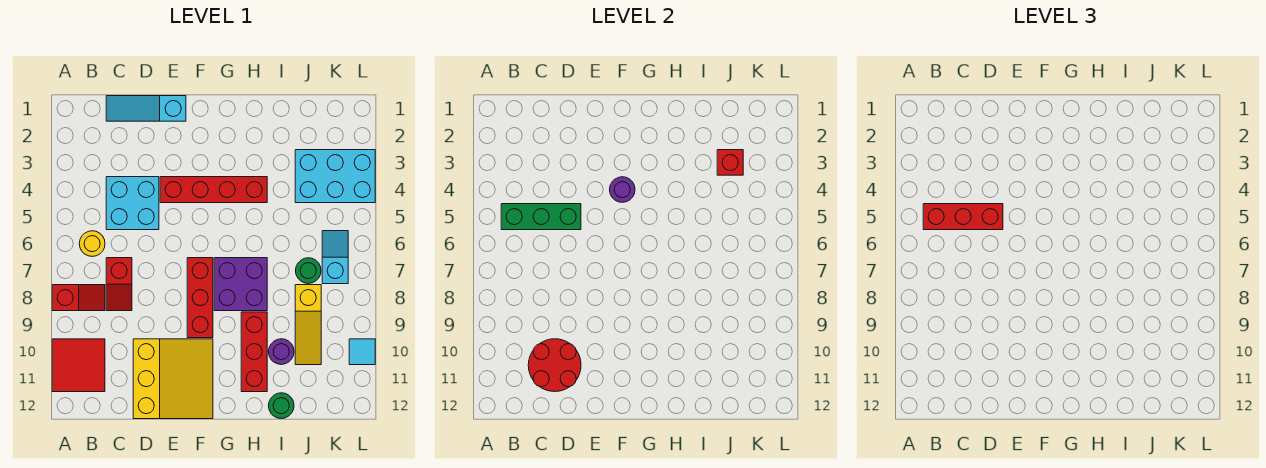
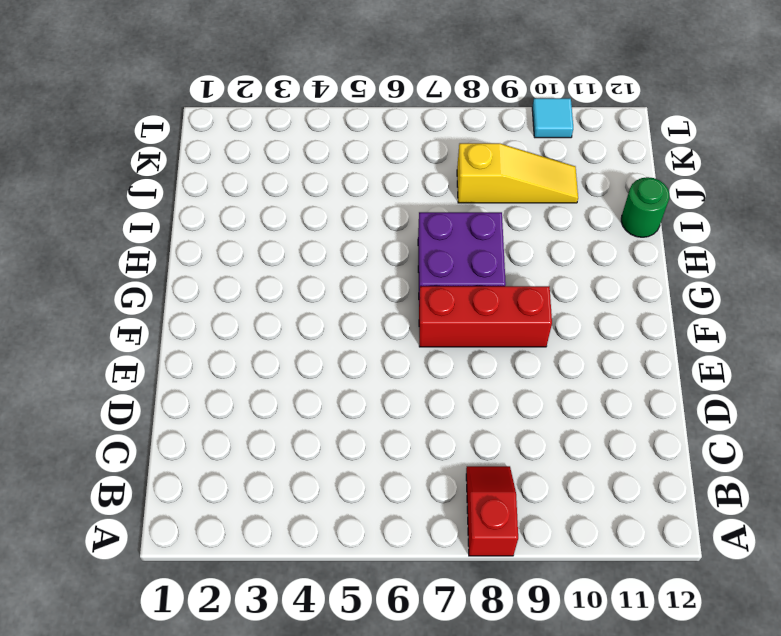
none -> red tile A10:B11 level 1
none -> yellow round brick B6 level 1
none -> cyan slope C1:E1 level 1 top E

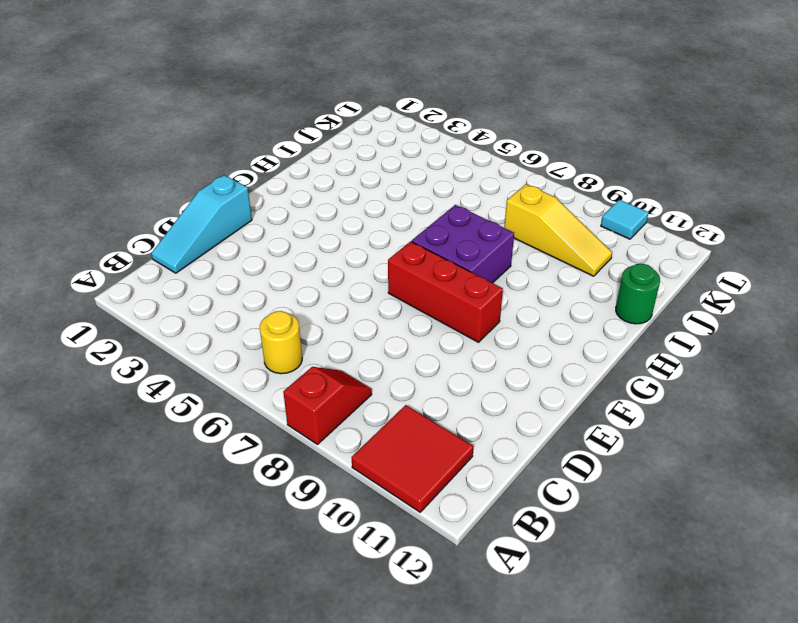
none -> cyan brick C4:D5 level 1
none -> red slope C7:C8 level 1 top 7
none -> yellow slope D10:F12 level 1 top D

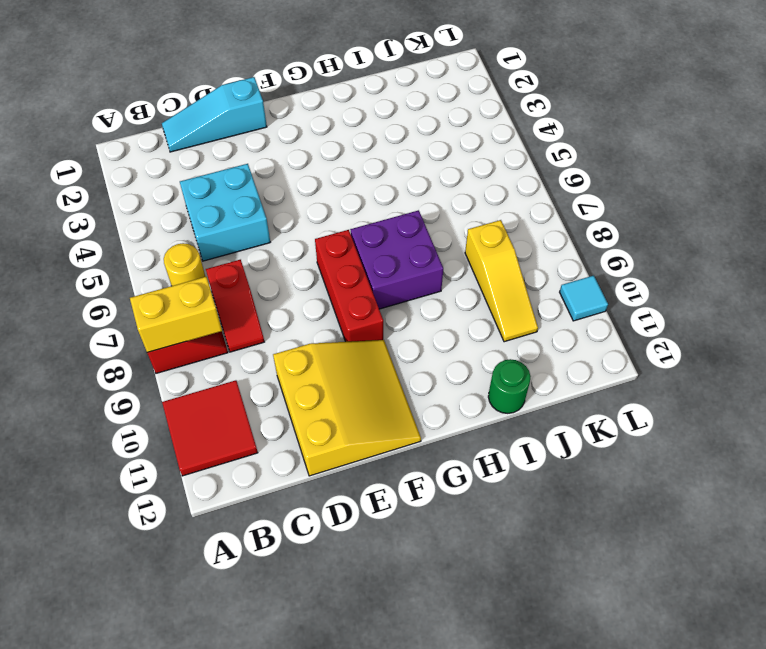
yellow brick A8:B8 level 2 -> none
none -> red brick E4:H4 level 1
none -> red brick H9:H11 level 1
none -> purple round brick I10 level 1

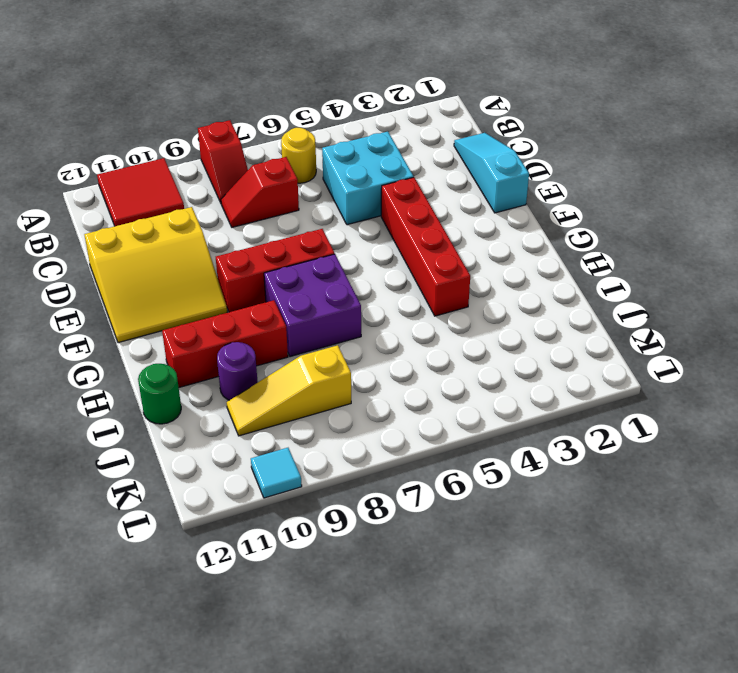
none -> cyan brick J3:L4 level 1
none -> green round brick J7 level 1
none -> cyan slope K6:K7 level 1 top 7

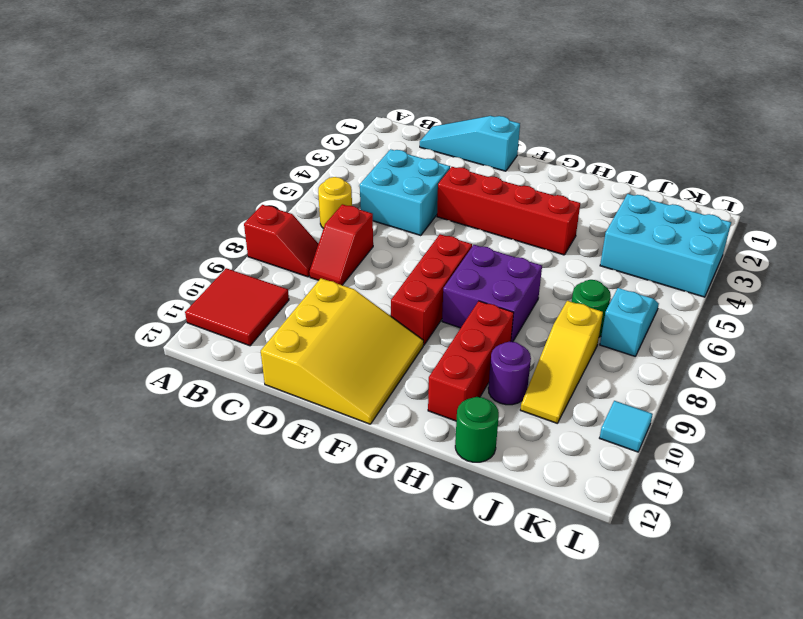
none -> green brick B5:D5 level 2
none -> red round brick C10:D11 level 2
none -> purple round brick F4 level 2

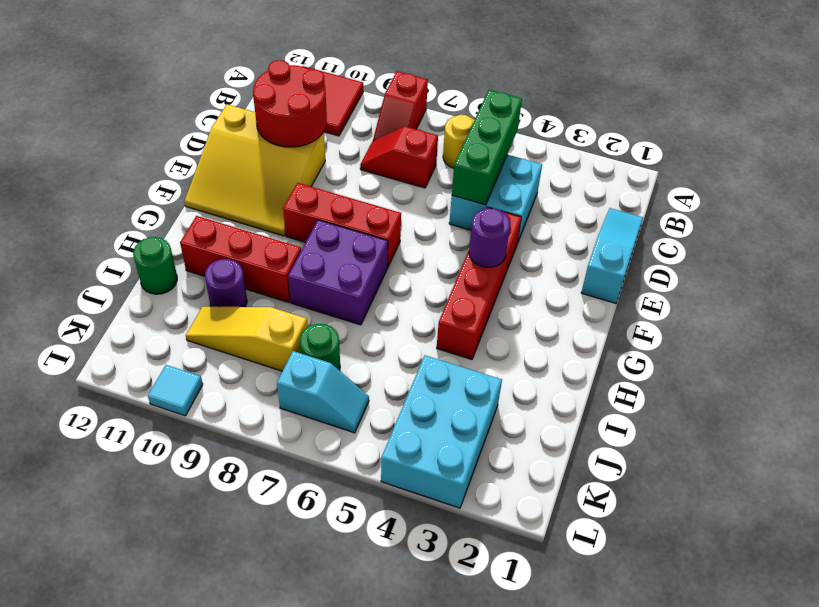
none -> red brick J3 level 2
none -> red brick B5:D5 level 3

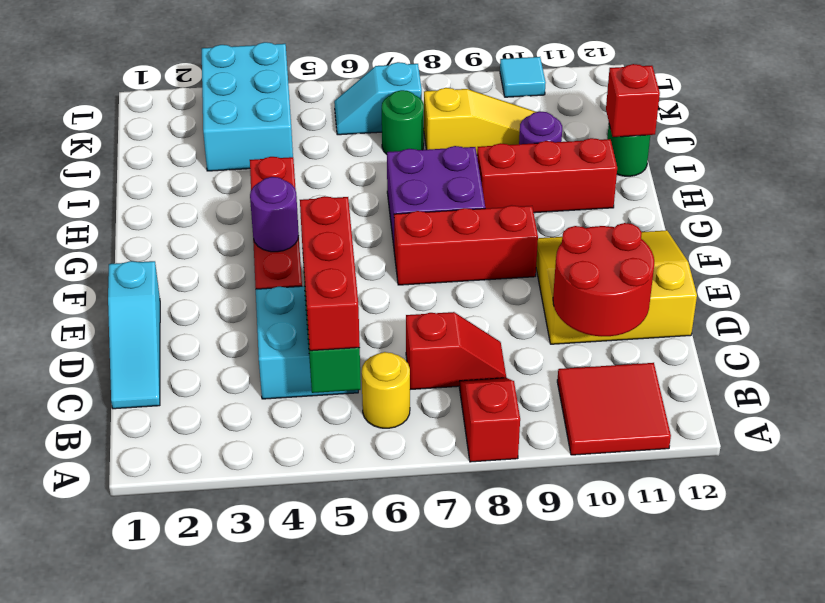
red brick I12 level 2 -> red brick J3 level 2

